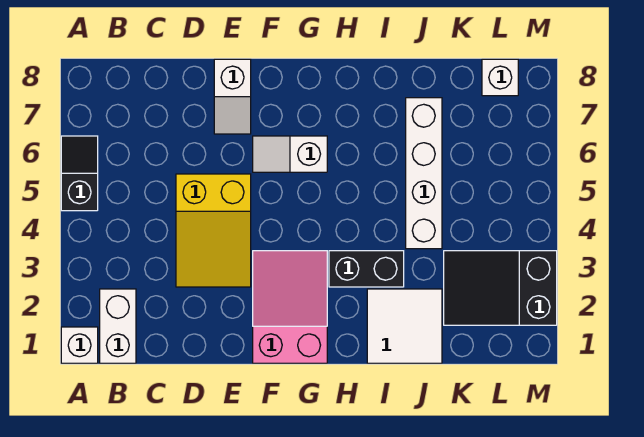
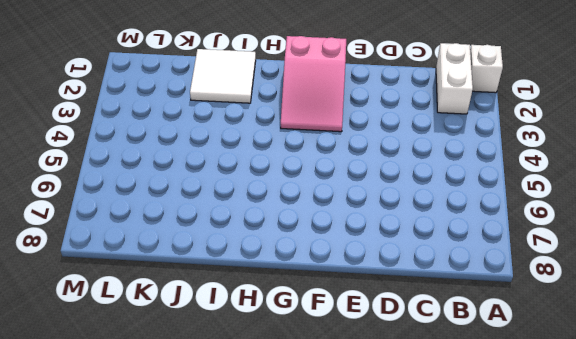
none -> black slope A5:A6 level 1 top 5
none -> yellow slope D3:E5 level 1 top 5
none -> white slope E7:E8 level 1 top 8

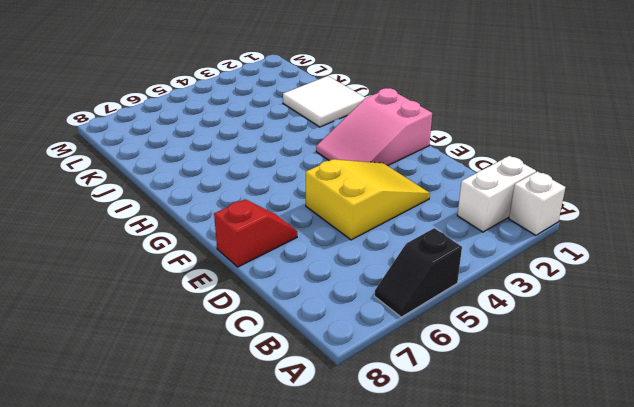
red slope E7:E8 level 1 top 8 -> white slope E7:E8 level 1 top 8
none -> white slope F6:G6 level 1 top G
none -> black brick H3:I3 level 1
none -> white brick J4:J7 level 1

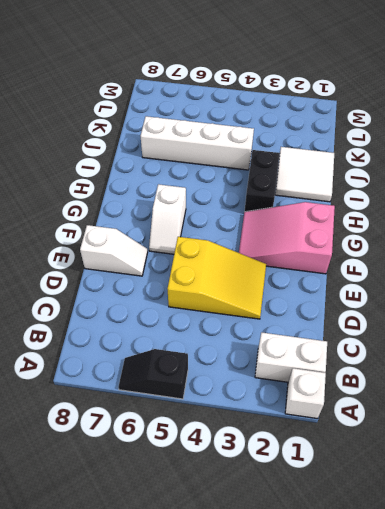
none -> black slope K2:M3 level 1 top M
none -> white brick L8 level 1

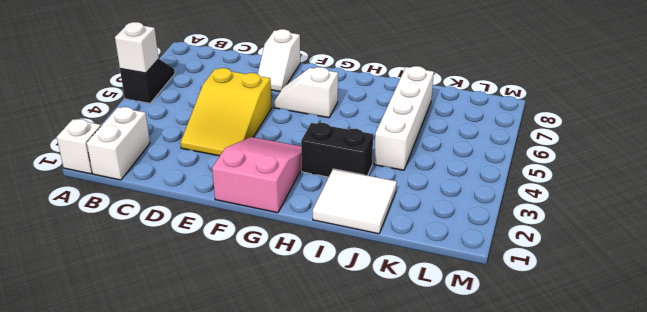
white brick A5 level 2 -> white brick L8 level 1
none -> black slope K2:M3 level 1 top M

